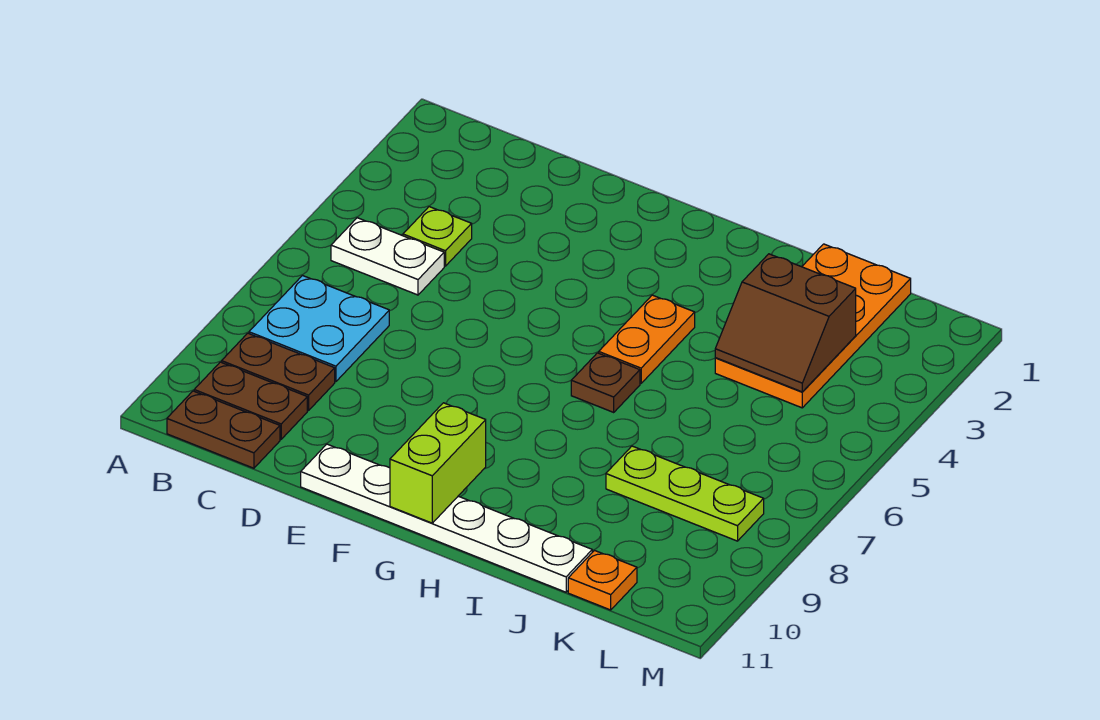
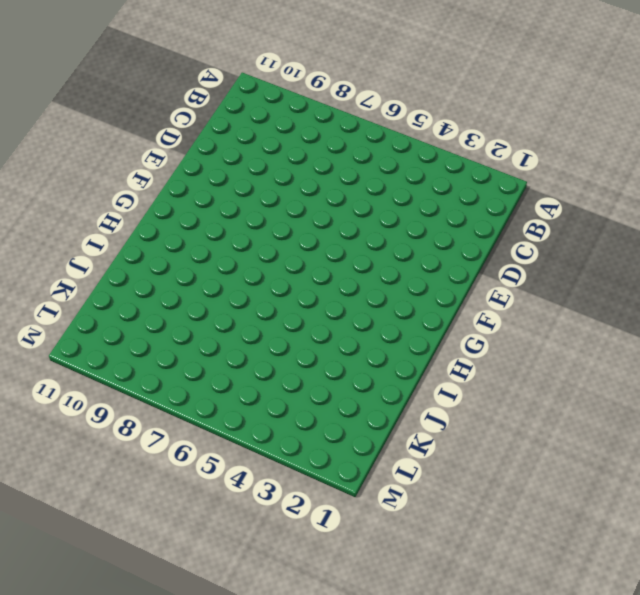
none -> white plate B5:C5 level 1
none -> cyan plate B7:C8 level 1
none -> brown plate B9:C9 level 1

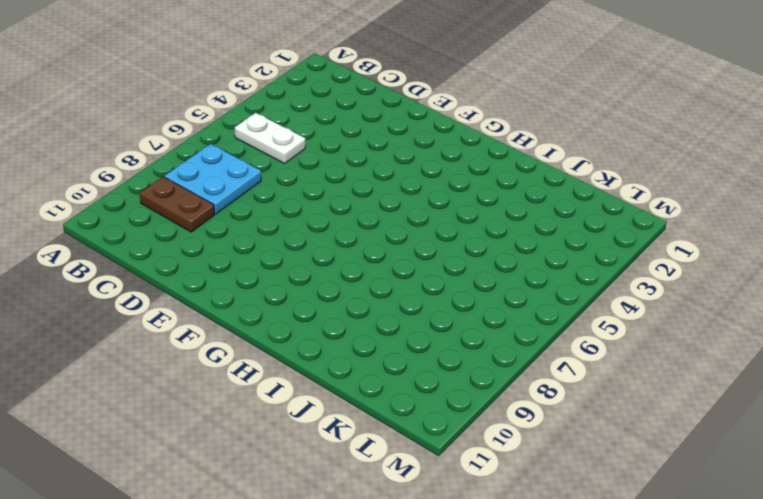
none -> brown plate B10:C10 level 1
none -> brown plate B11:C11 level 1
none -> lime plate C4 level 1

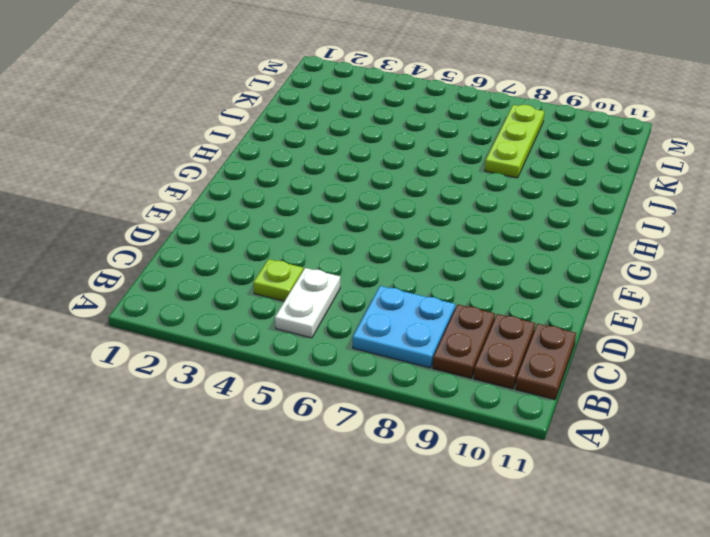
none -> white plate E11:J11 level 1
none -> orange plate H4:H5 level 1
none -> brown plate H6 level 1

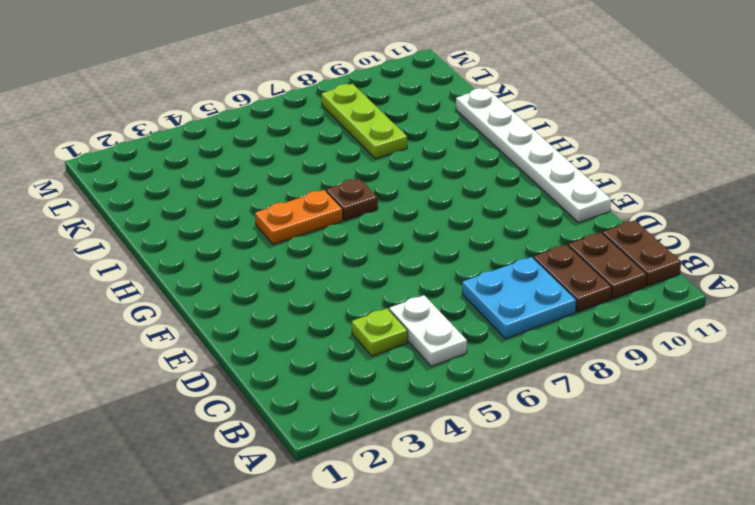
none -> orange plate J1:K4 level 1
none -> orange plate K11 level 1
none -> lime brick G10:G11 level 2

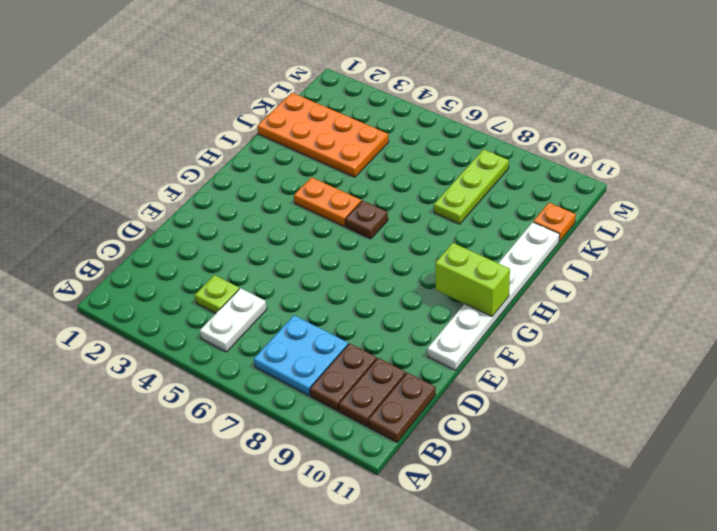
none -> brown slope J3:K4 level 2 top 3

